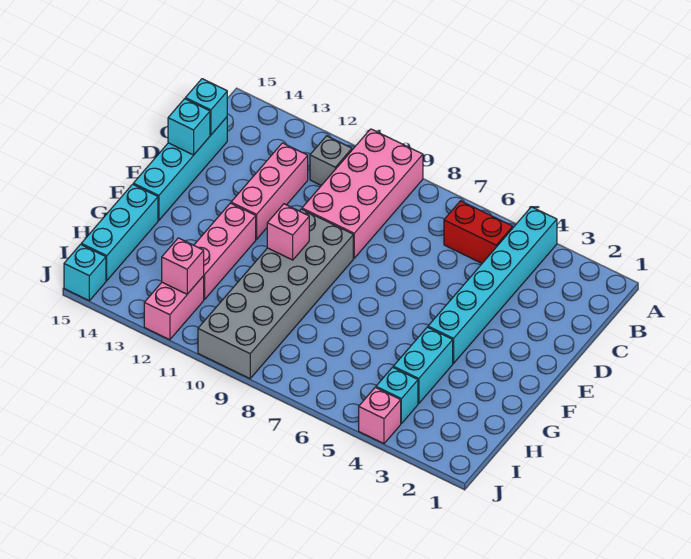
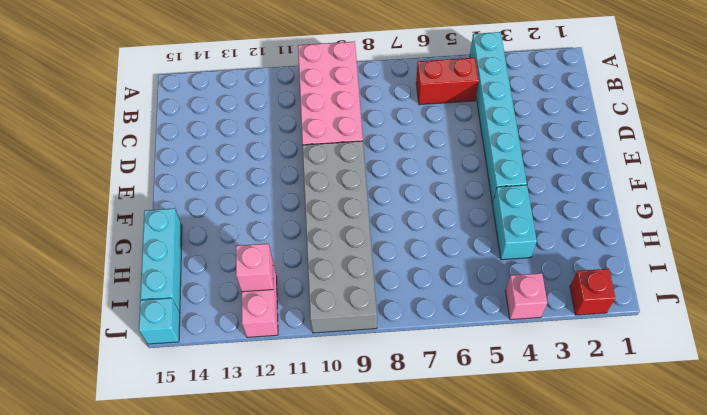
red brick J2 level 1 -> none
none -> grey brick B11 level 1
none -> pink brick C12:E12 level 1
none -> cyan brick C15:F15 level 1

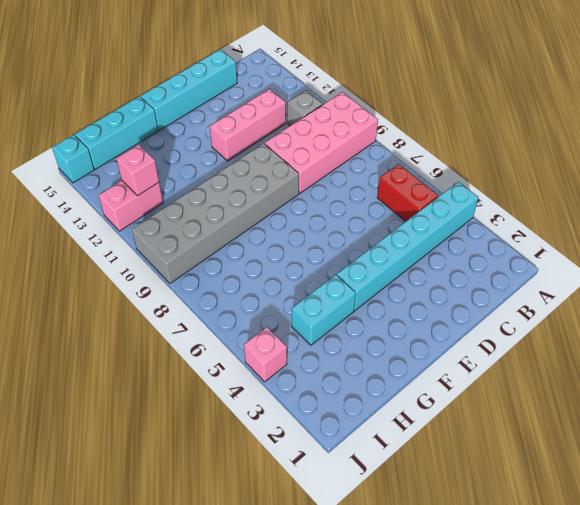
none -> pink brick F12:H12 level 1
none -> cyan brick I4 level 1
none -> cyan brick C15 level 2

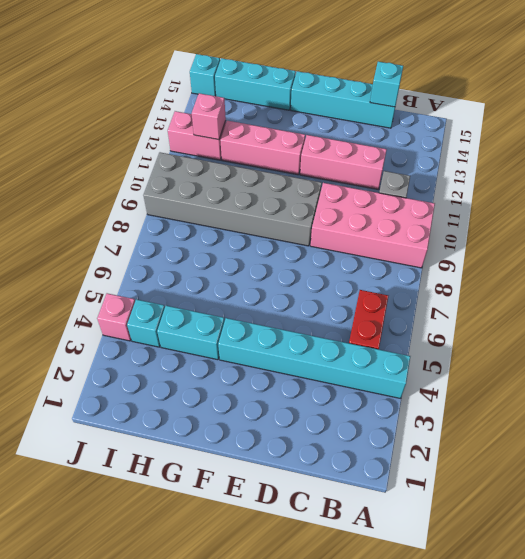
none -> cyan brick D15 level 2
none -> pink brick F10 level 2

